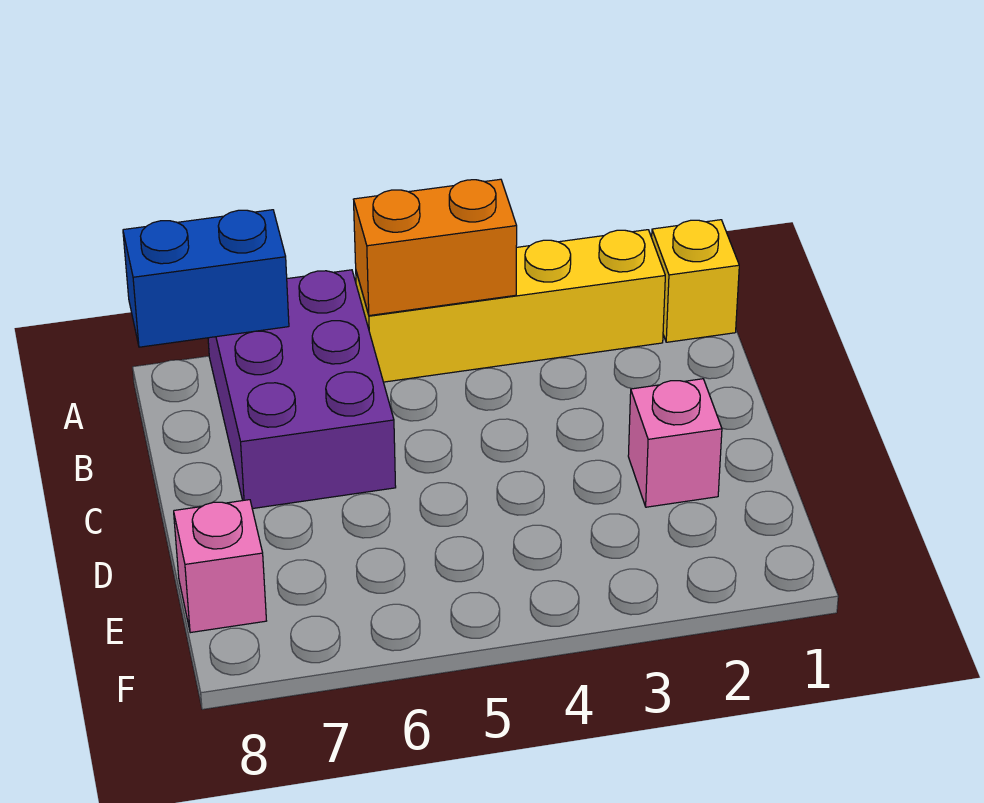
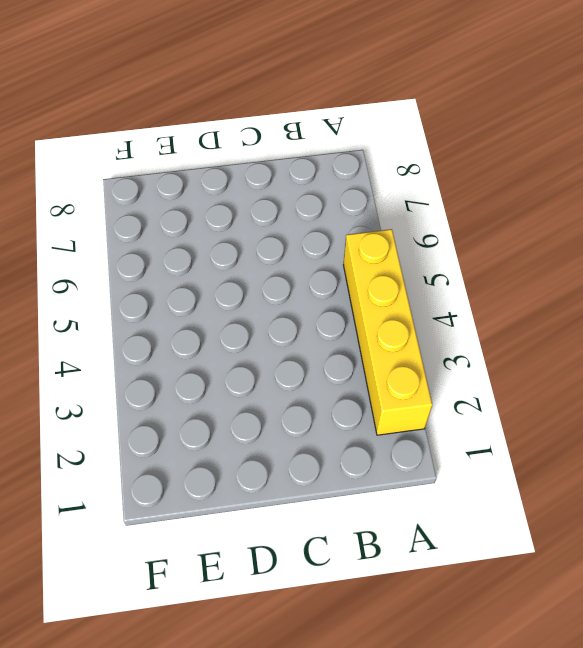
none -> yellow brick A1 level 1
none -> purple brick A6:C7 level 1

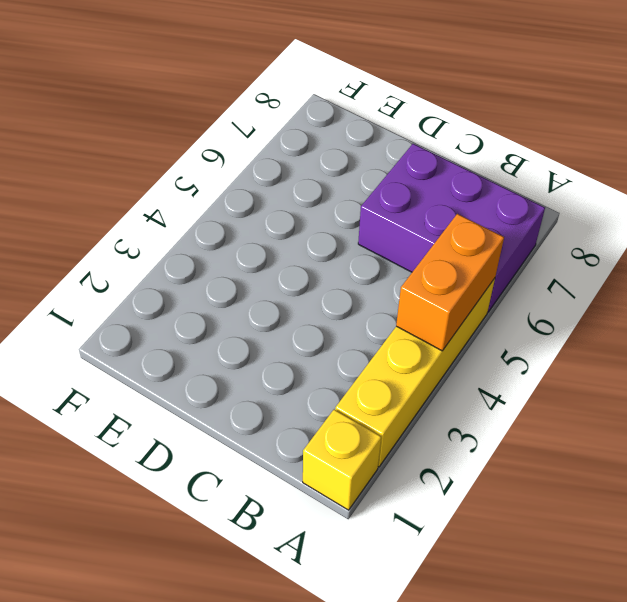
none -> pink brick D2 level 1
none -> pink brick E8 level 1

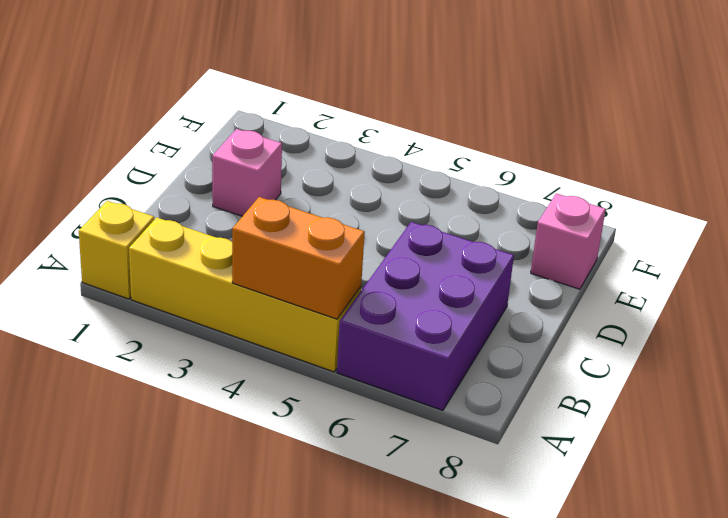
none -> blue brick A7:A8 level 2

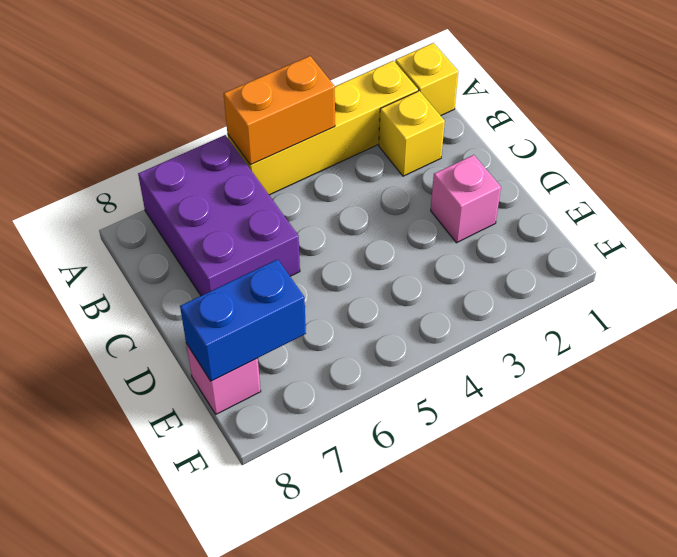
yellow brick B2 level 1 -> none
blue brick E7:E8 level 2 -> blue brick A7:A8 level 2

